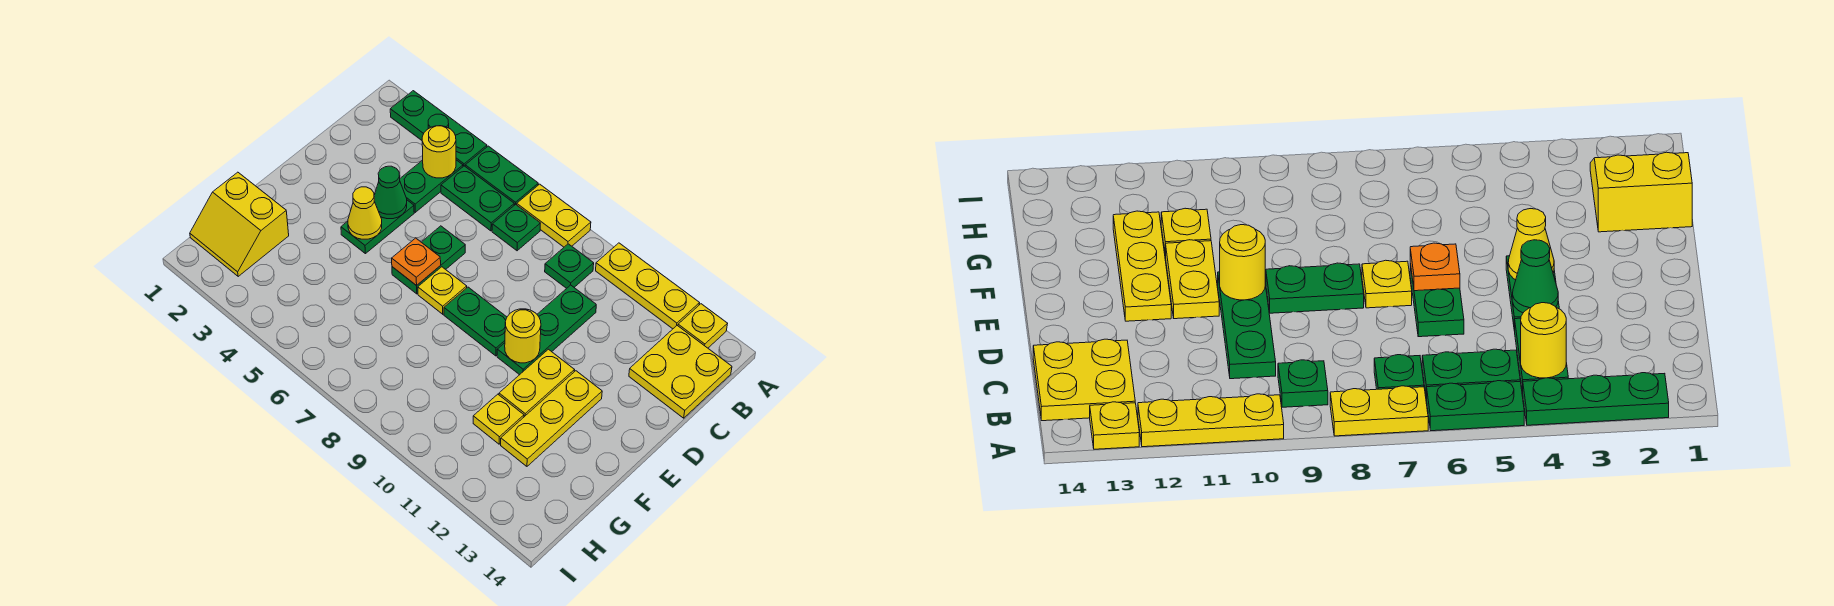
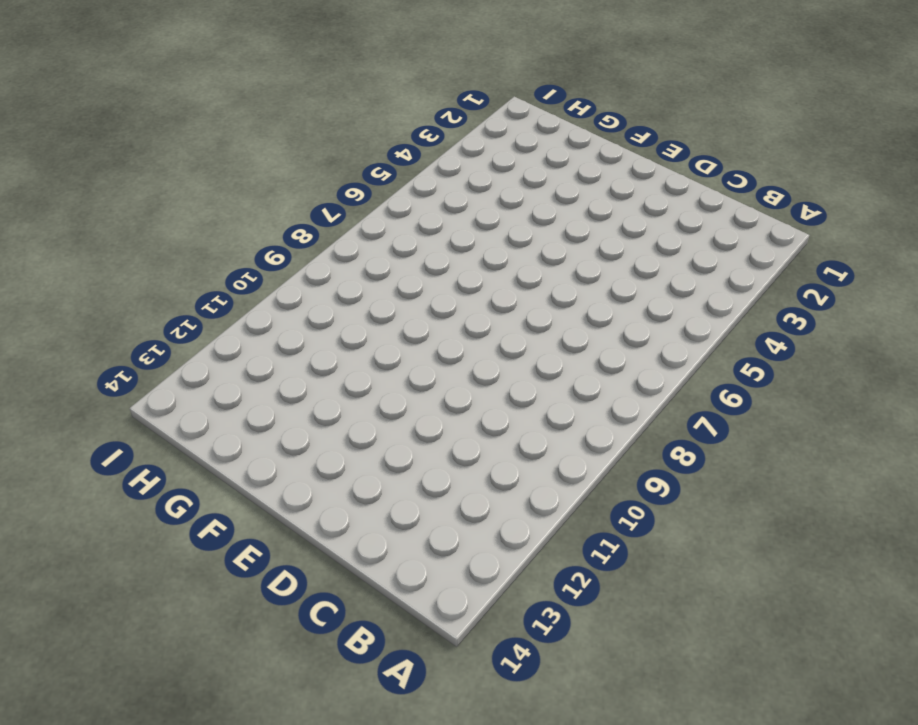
none -> green plate A2:A4 level 1
none -> green plate A5:A6 level 1
none -> yellow plate A7:A8 level 1

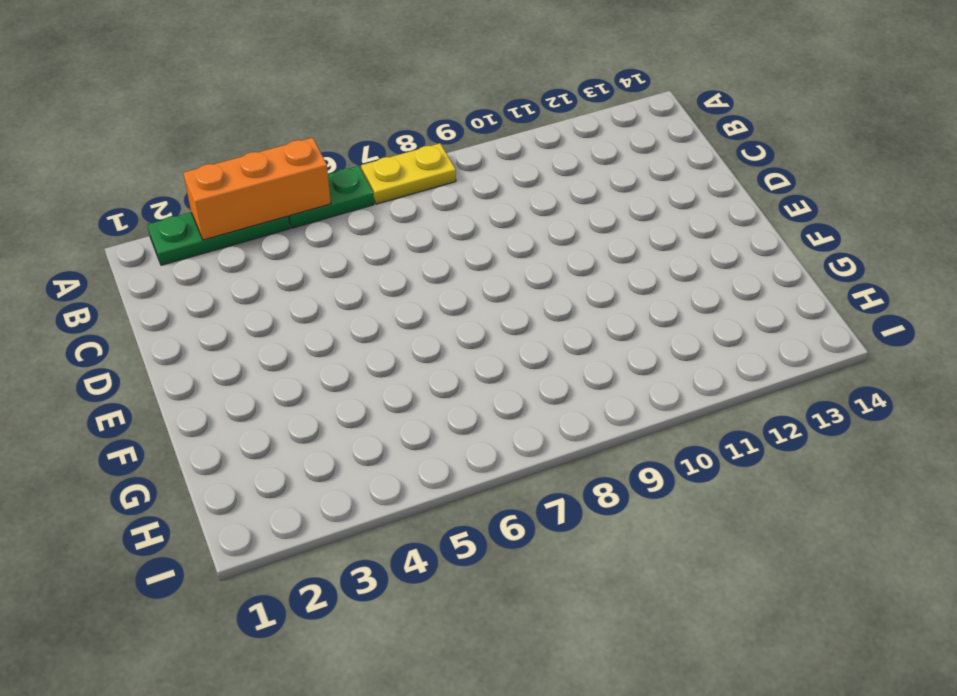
orange brick A3:A5 level 2 -> none
none -> yellow plate A10:A12 level 1
none -> yellow plate A13 level 1
none -> green plate B4:C4 level 1

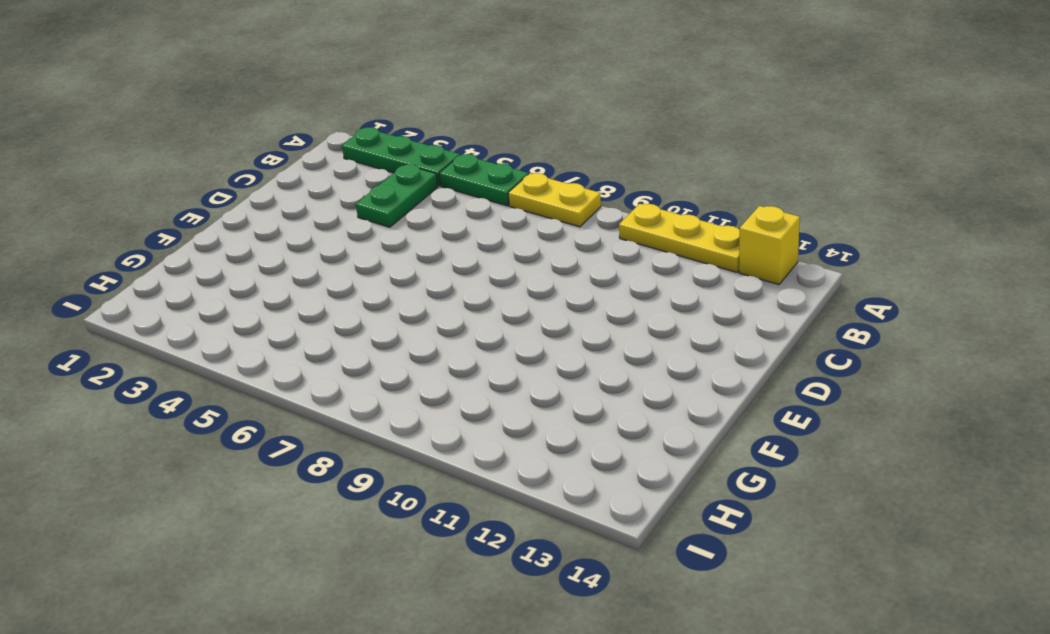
yellow brick A13 level 1 -> yellow plate A13 level 1
none -> green plate B5:B6 level 1
none -> green plate B7 level 1
none -> green plate B9 level 1

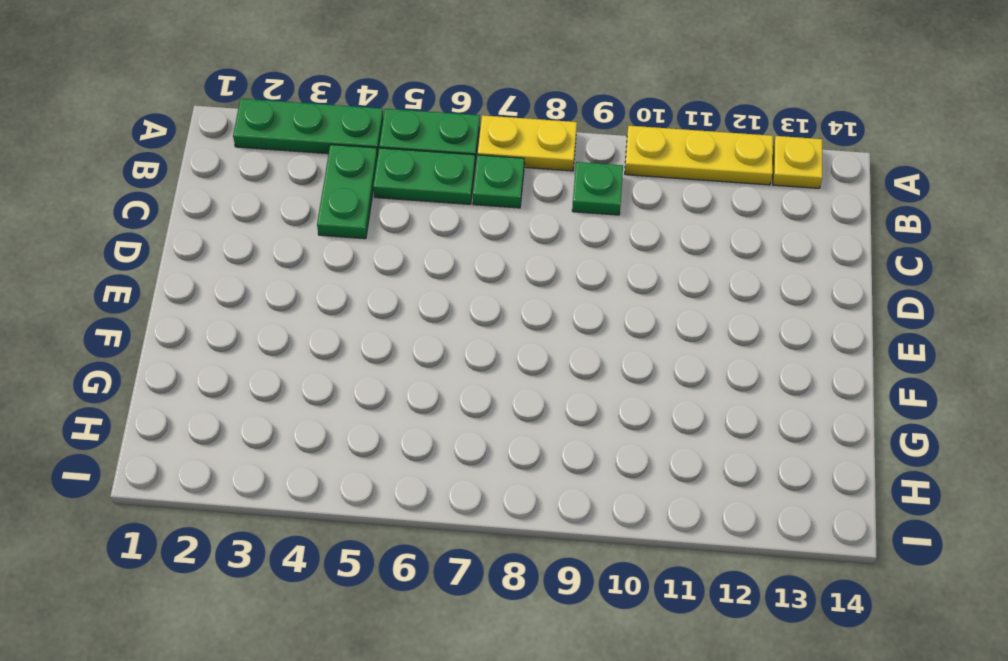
none -> yellow plate B13:C14 level 1
none -> green plate C10:E10 level 1
none -> green plate D4:E4 level 1

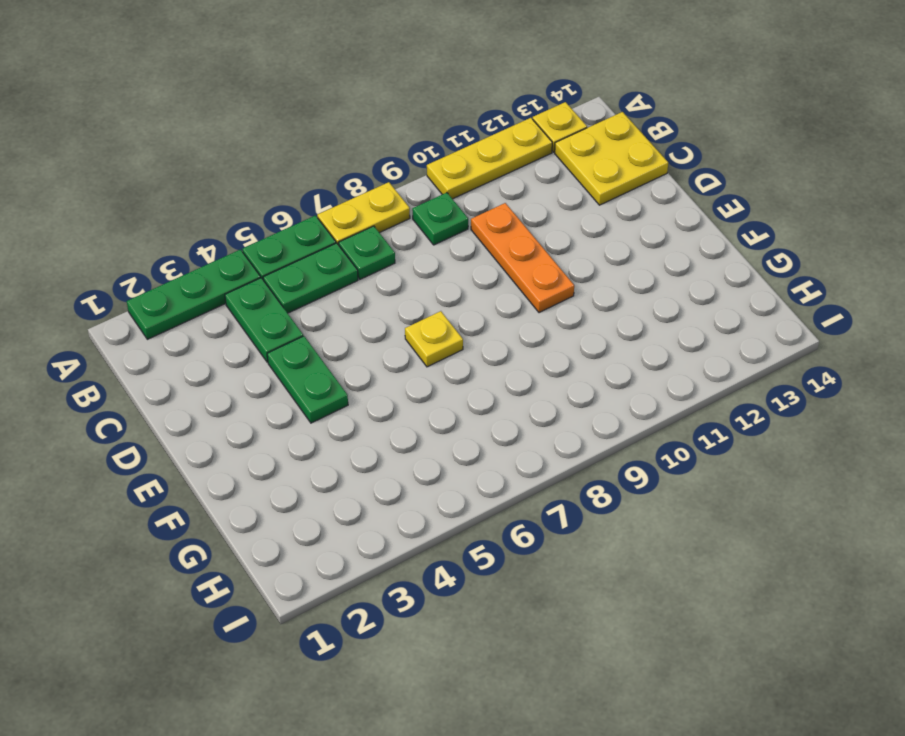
orange plate C10:E10 level 1 -> green plate C10:E10 level 1
none -> green plate D6:E6 level 1
none -> green plate E8:E9 level 1
none -> yellow plate E11:F11 level 1

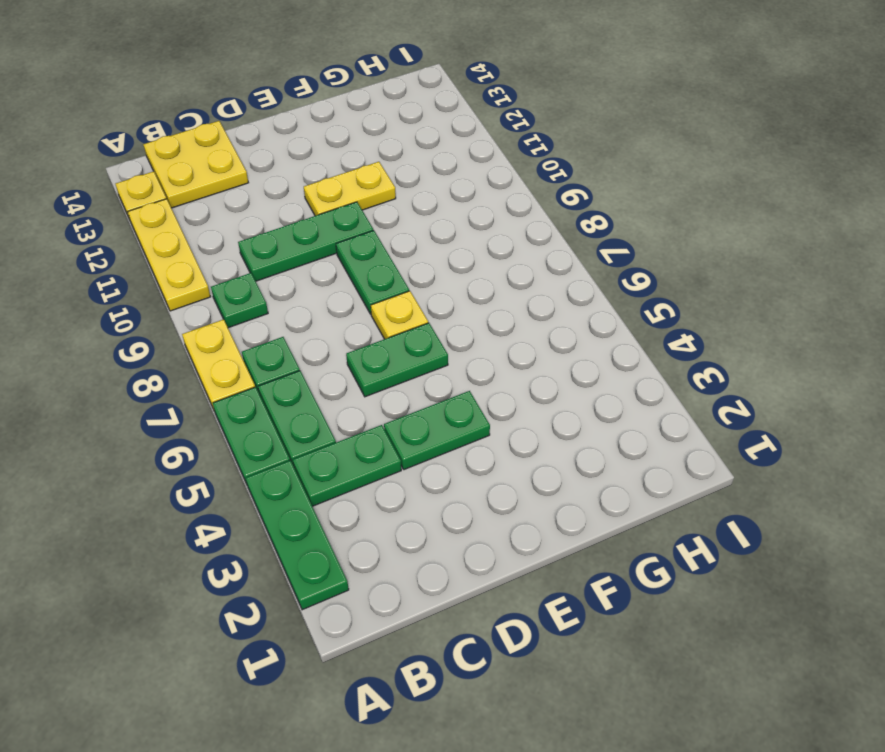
none -> yellow plate E12:G12 level 1
none -> yellow slope G1:H2 level 1 top G
none -> yellow plate G11 level 1

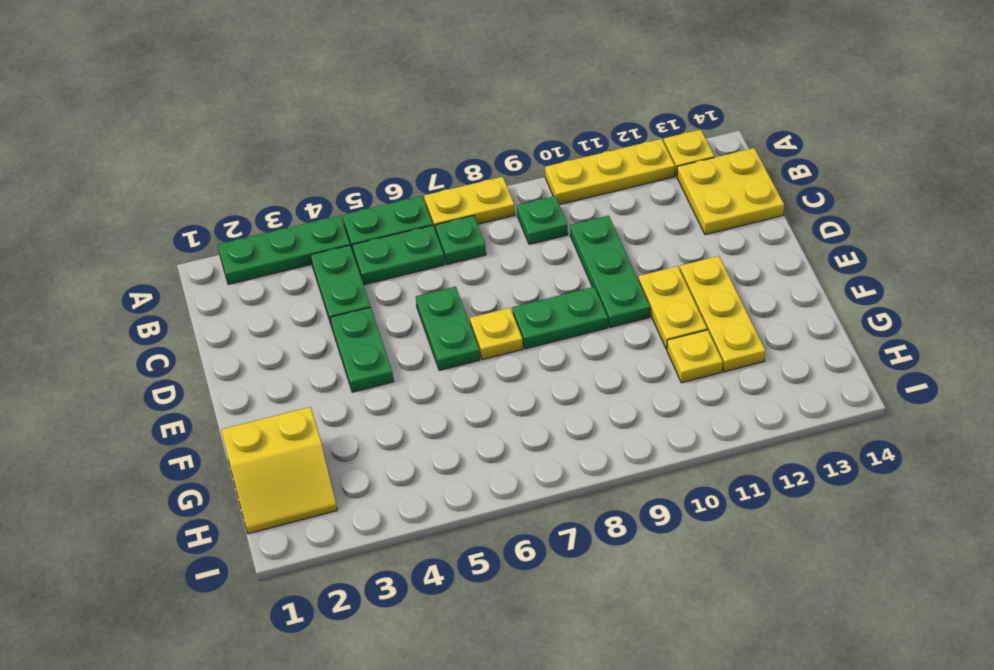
none -> yellow round brick B4 level 2
none -> green cone D4 level 2
none -> yellow cone E4 level 2

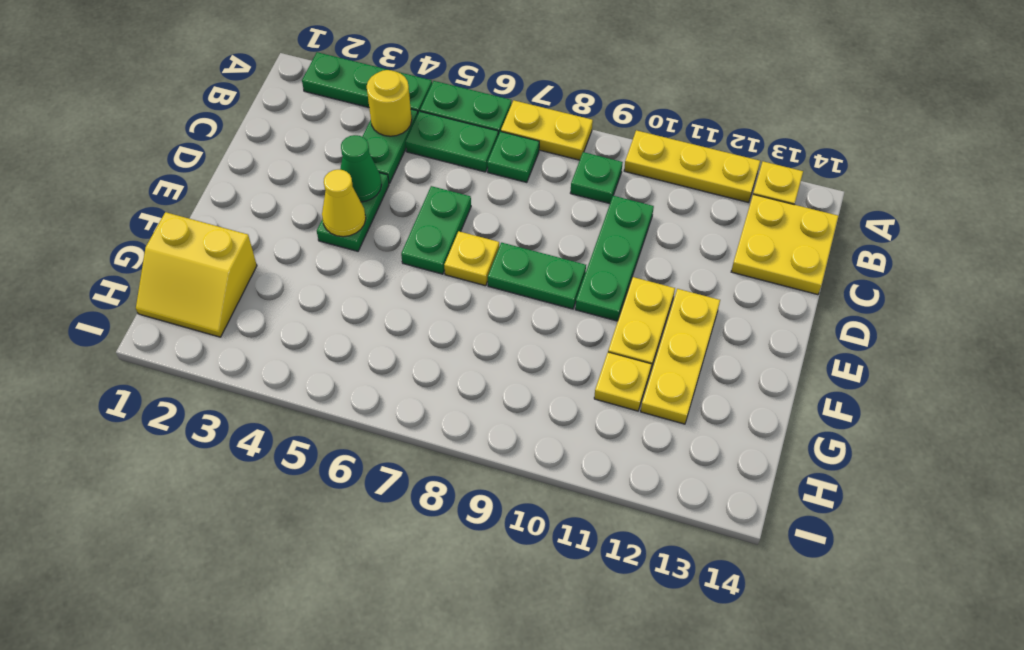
none -> orange plate E6 level 2
none -> yellow round brick E10 level 2

